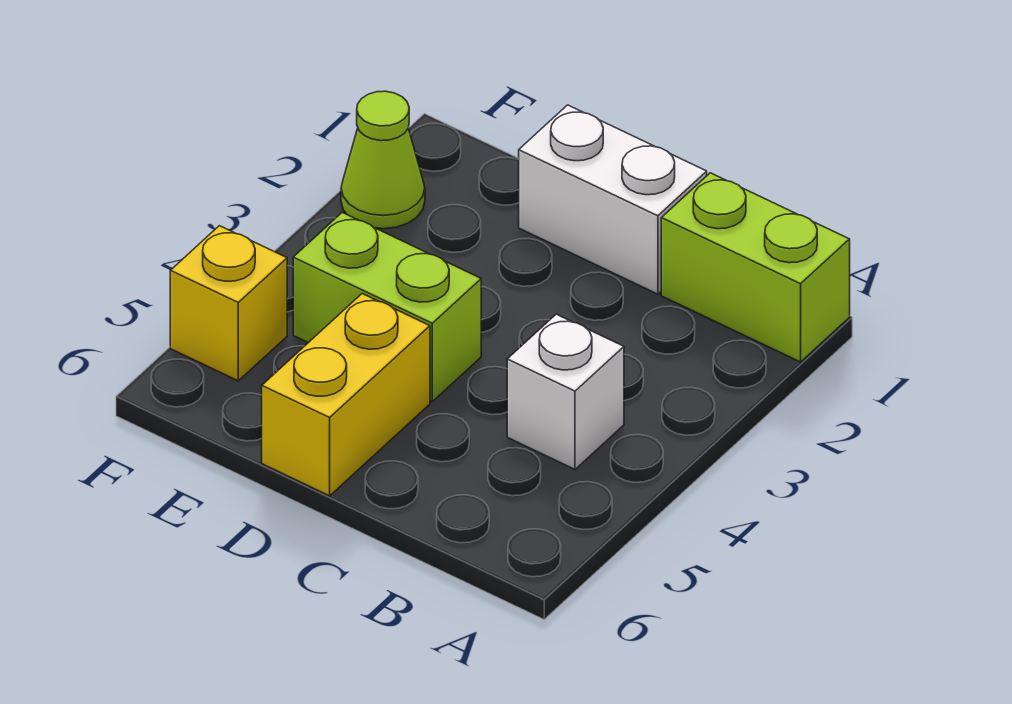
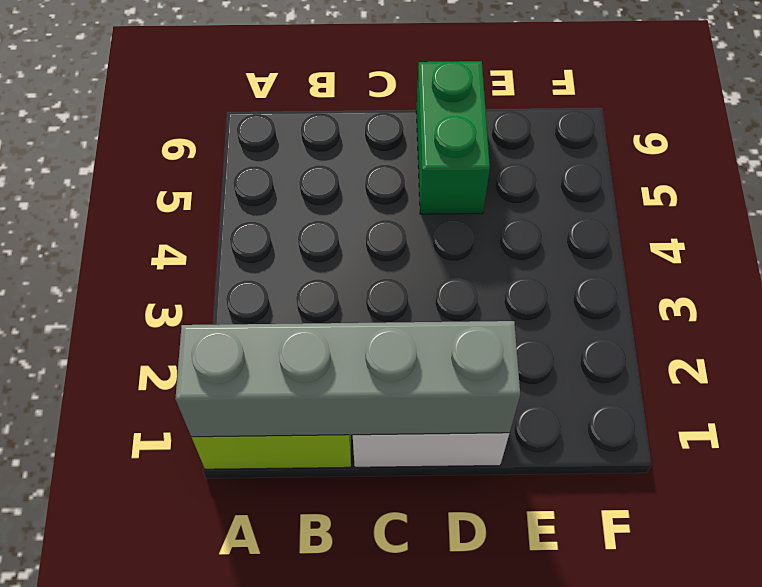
grey brick A1:D1 level 2 -> none
green brick D5:D6 level 1 -> yellow brick D5:D6 level 1
none -> white brick B4 level 1
none -> lime brick D4:E4 level 1

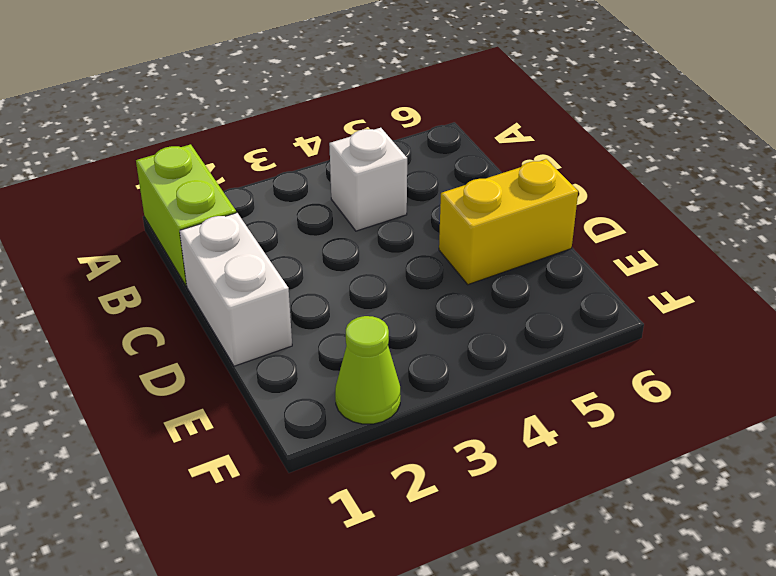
none -> lime brick D4:E4 level 1
none -> yellow brick F5 level 1

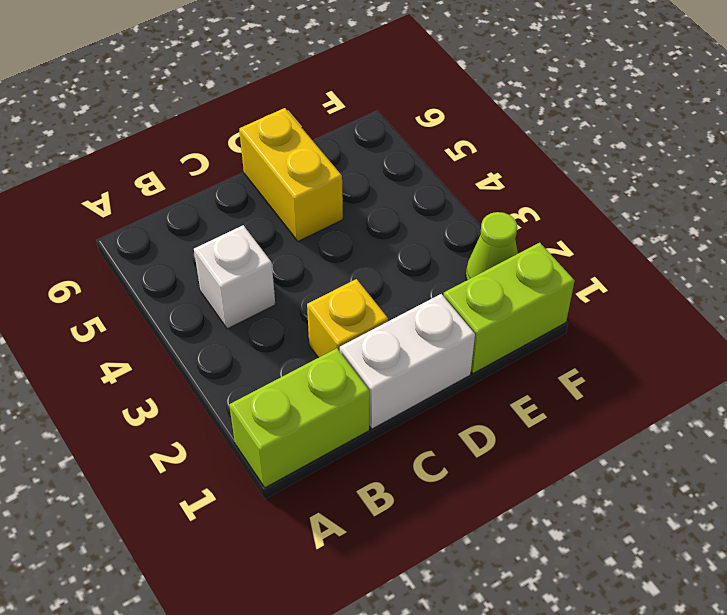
yellow brick C2 level 1 -> yellow brick F5 level 1
lime brick E1:F1 level 1 -> lime brick D4:E4 level 1

